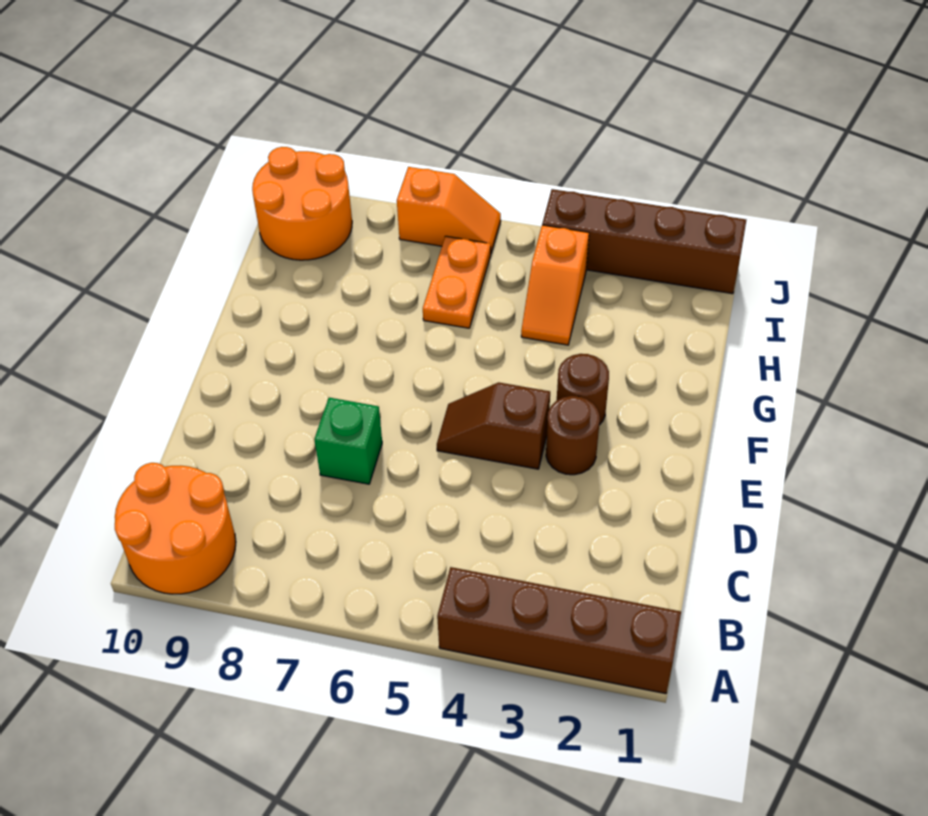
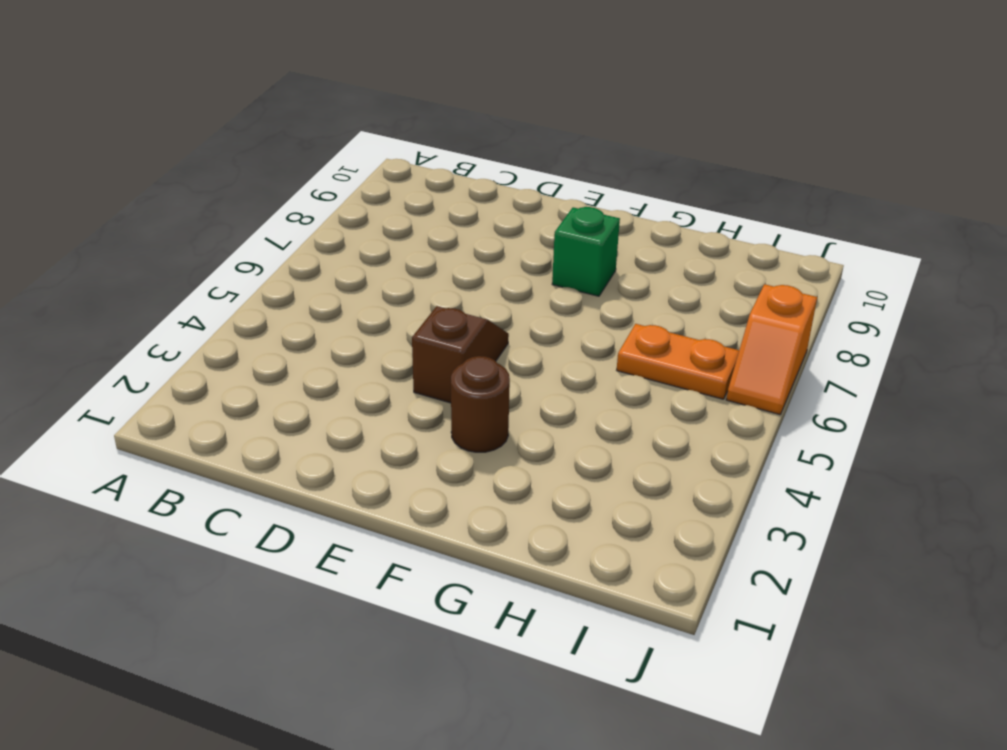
green brick F8 level 1 -> green brick D7 level 1
none -> brown brick A1:A4 level 1
none -> orange round brick A9:B10 level 1

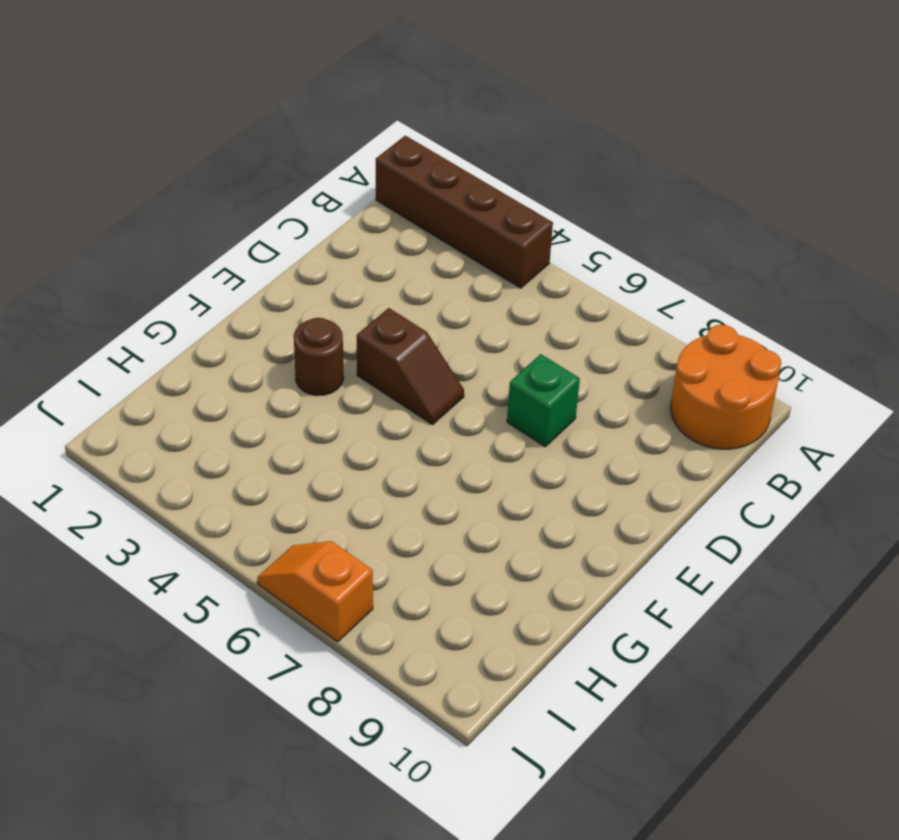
none -> brown round brick E3 level 1
none -> orange slope H4:I4 level 1 top I

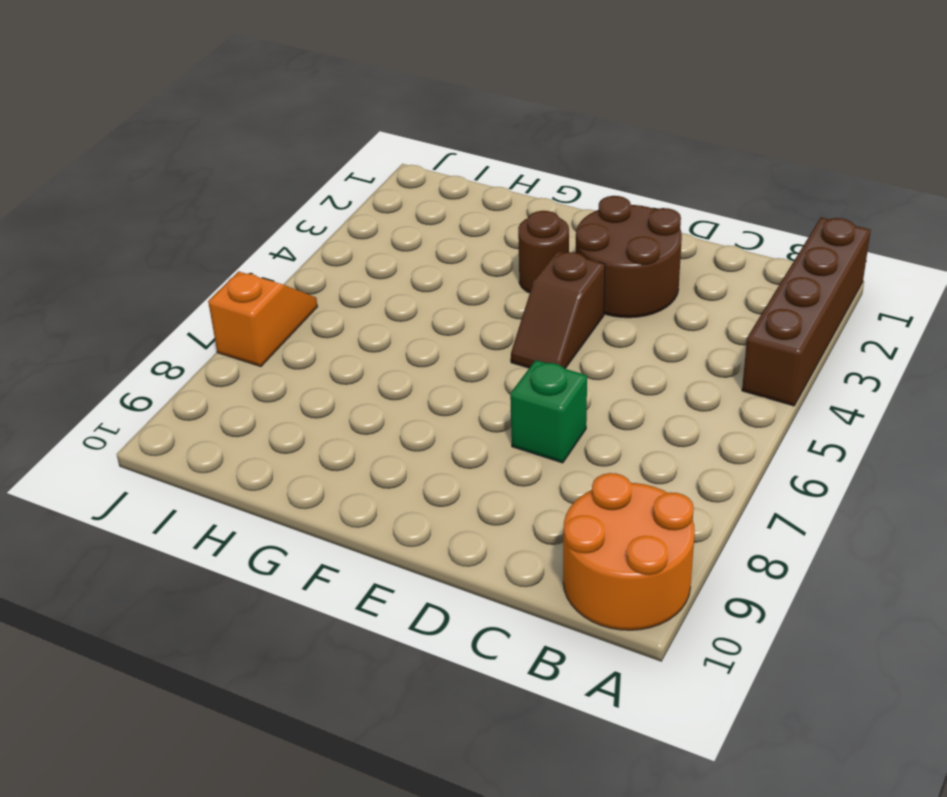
brown round brick D2:E3 level 1 -> brown round brick E3 level 1
none -> orange slope H4:I4 level 1 top I
none -> orange plate H6:I6 level 1

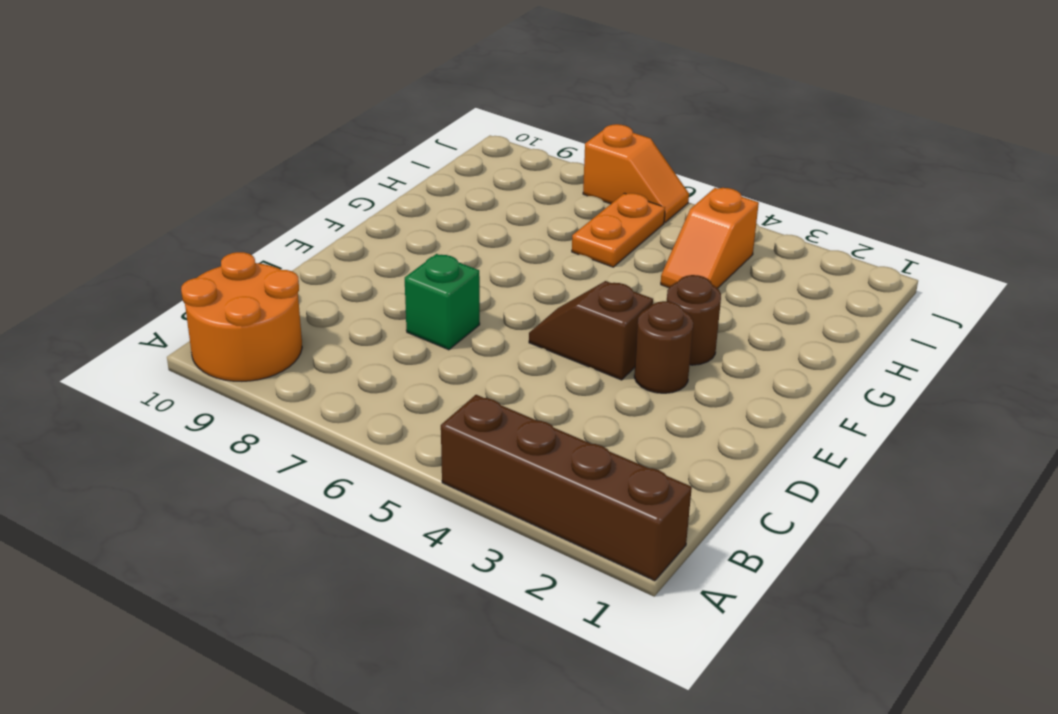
none -> orange round brick I9:J10 level 1
none -> brown brick J1:J4 level 1

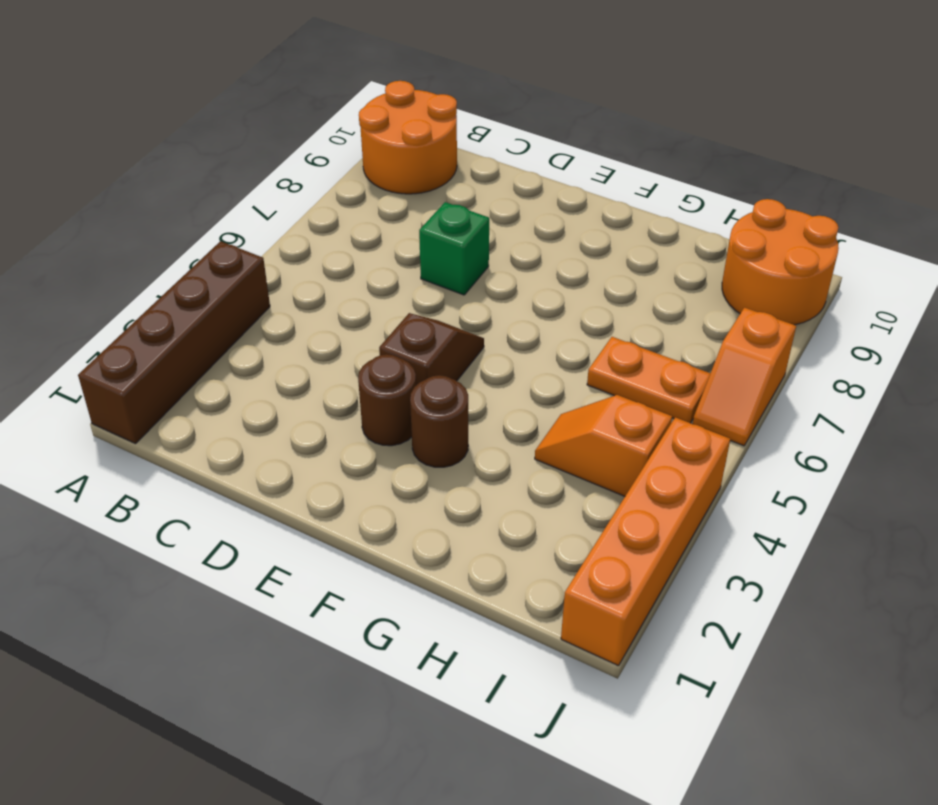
orange brick J1:J4 level 1 -> brown brick J1:J4 level 1

